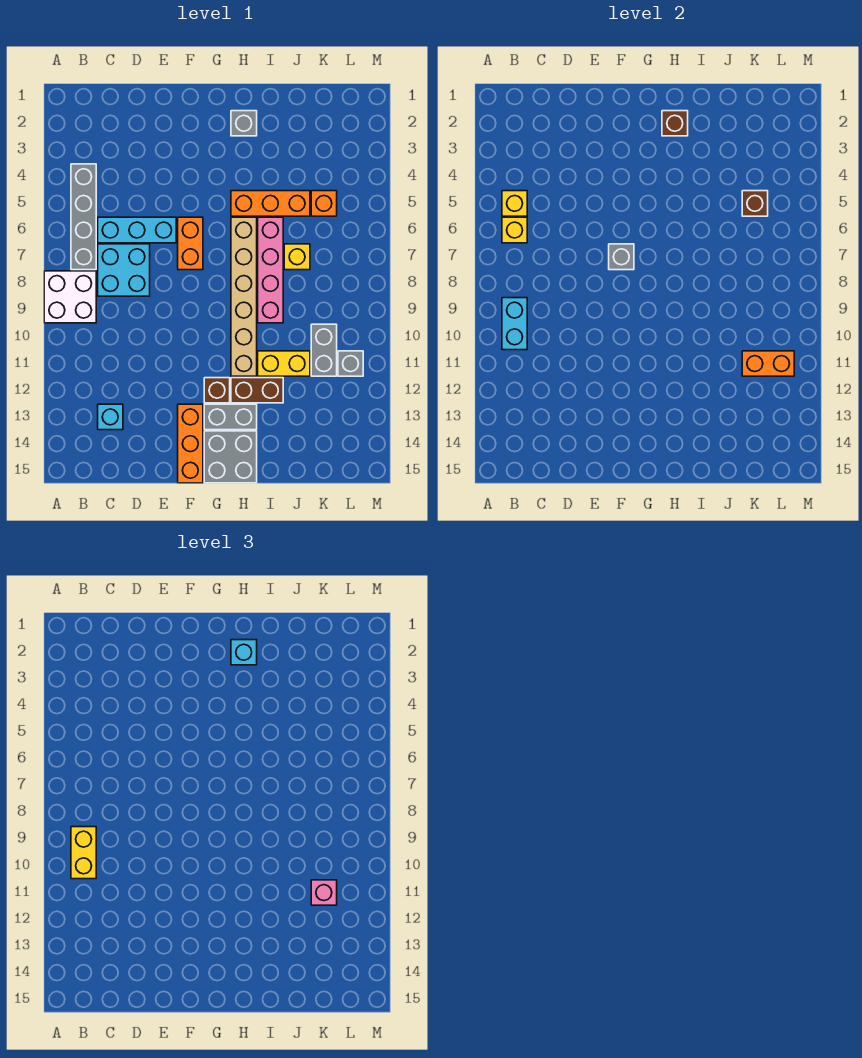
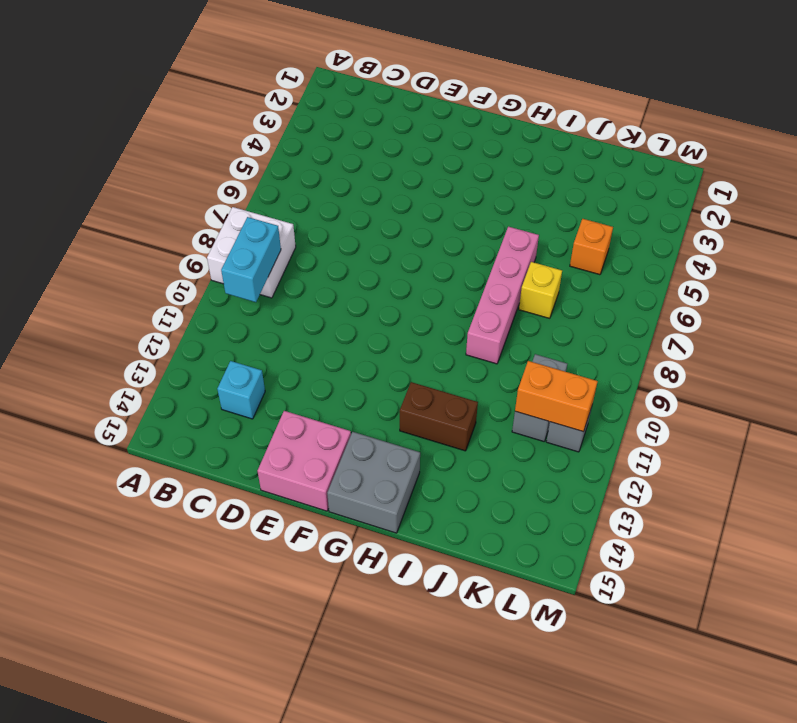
pink brick E14:F15 level 1 -> orange brick F13:F15 level 1
none -> grey brick B4:B7 level 1
none -> cyan brick C6:E6 level 1
none -> cyan brick C7:D8 level 1
none -> orange brick F6:F7 level 1

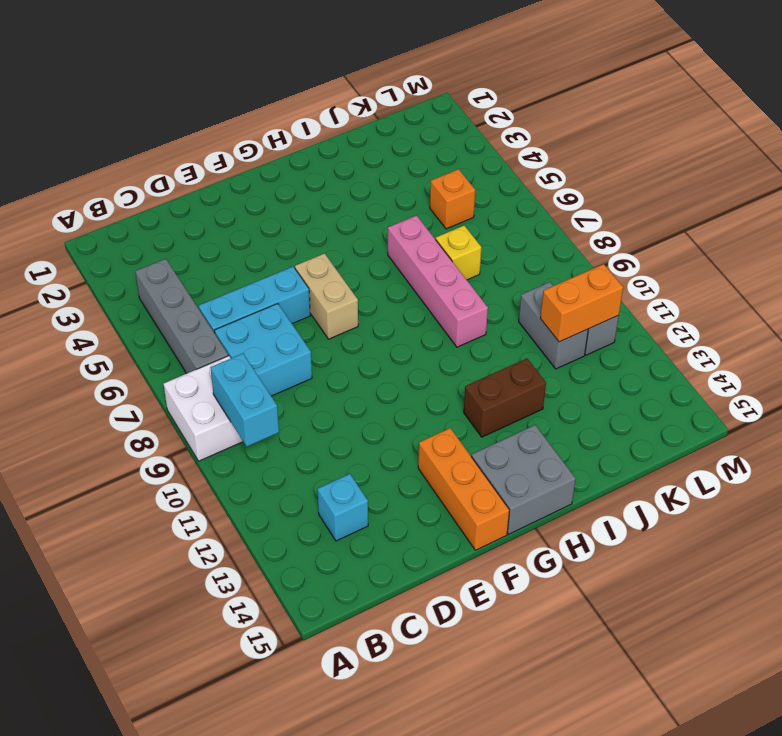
tan brick F6:F7 level 1 -> orange brick F6:F7 level 1
none -> brown brick G12 level 1
none -> grey brick G13:H13 level 1
none -> grey brick H2 level 1
none -> orange brick H5:J5 level 1

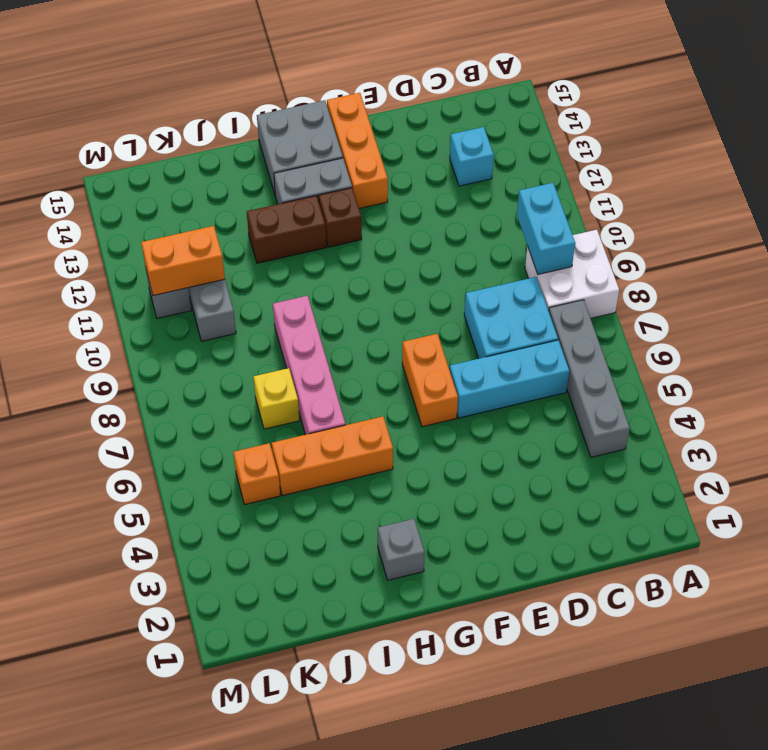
none -> tan brick H6:H11 level 1
none -> yellow brick I11:J11 level 1
none -> yellow brick B5 level 2
none -> yellow brick B6 level 2

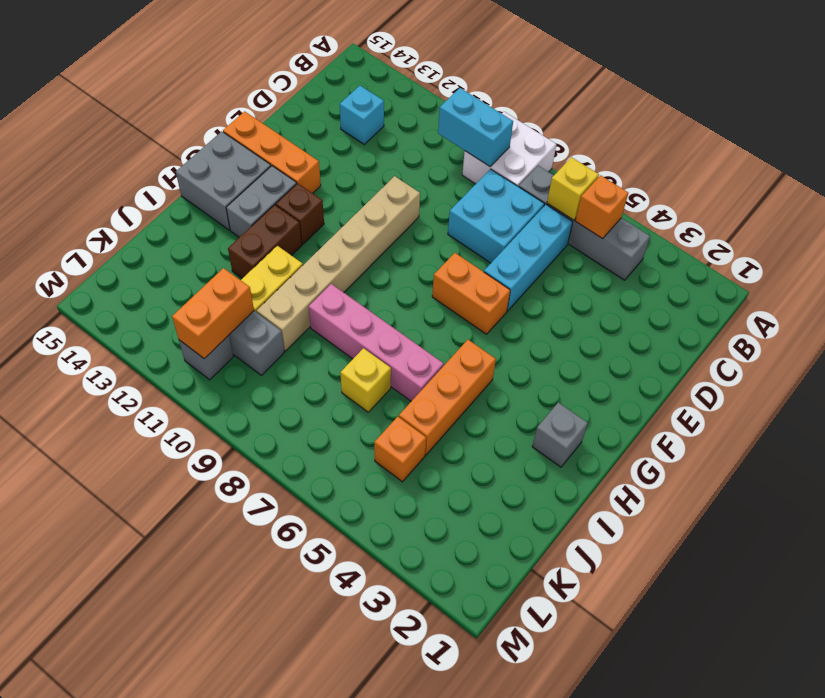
orange brick B5 level 2 -> yellow brick B5 level 2
tan brick E10:J10 level 1 -> tan brick H6:H11 level 1
none -> grey brick F7 level 2
none -> brown brick H2 level 2
none -> brown brick K5 level 2
none -> yellow brick B9:B10 level 3

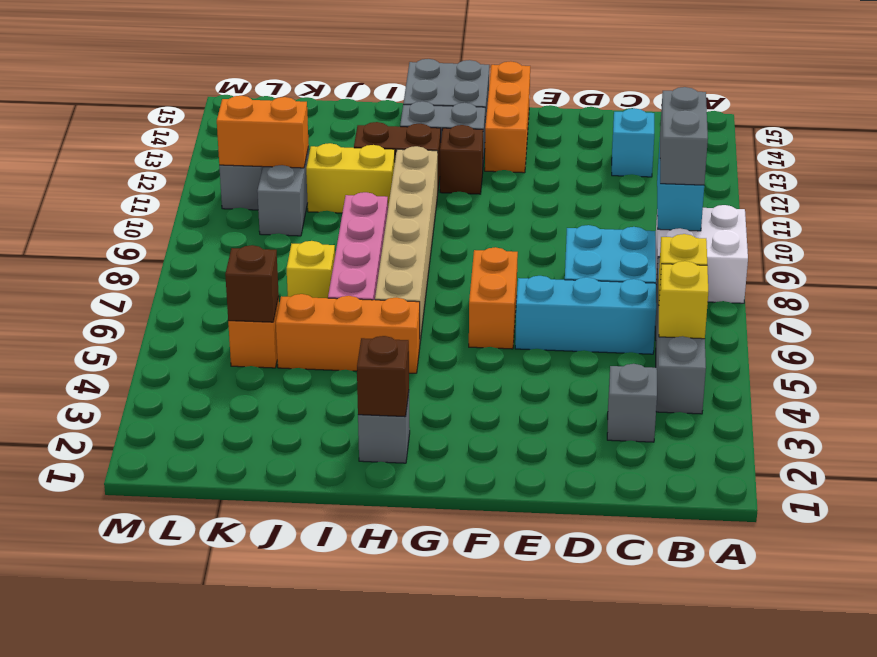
grey brick B9:B10 level 3 -> yellow brick B9:B10 level 3
grey brick C3 level 1 -> grey brick F7 level 2
none -> cyan brick H2 level 3
none -> pink brick K11 level 3

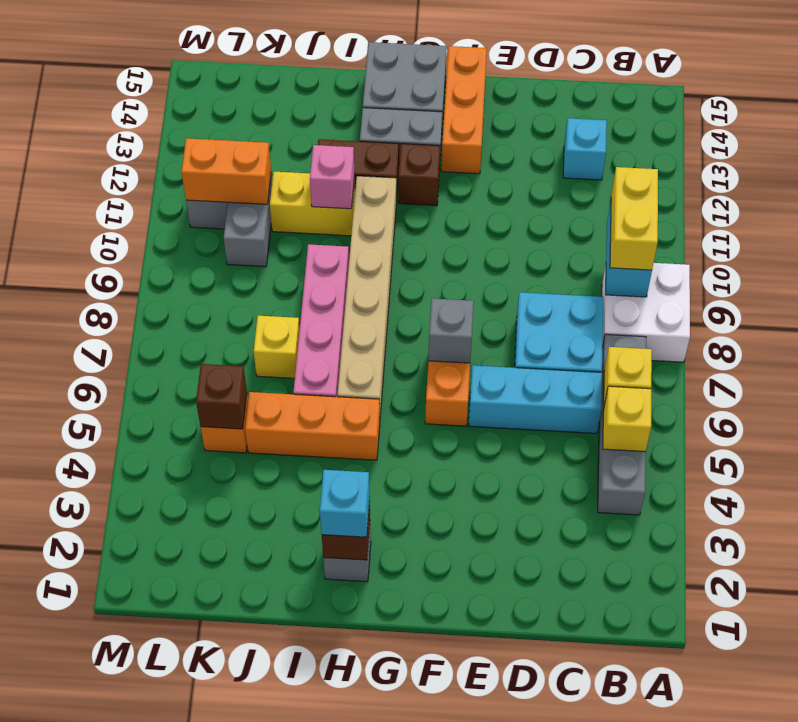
pink brick I11 level 2 -> pink brick K11 level 3

